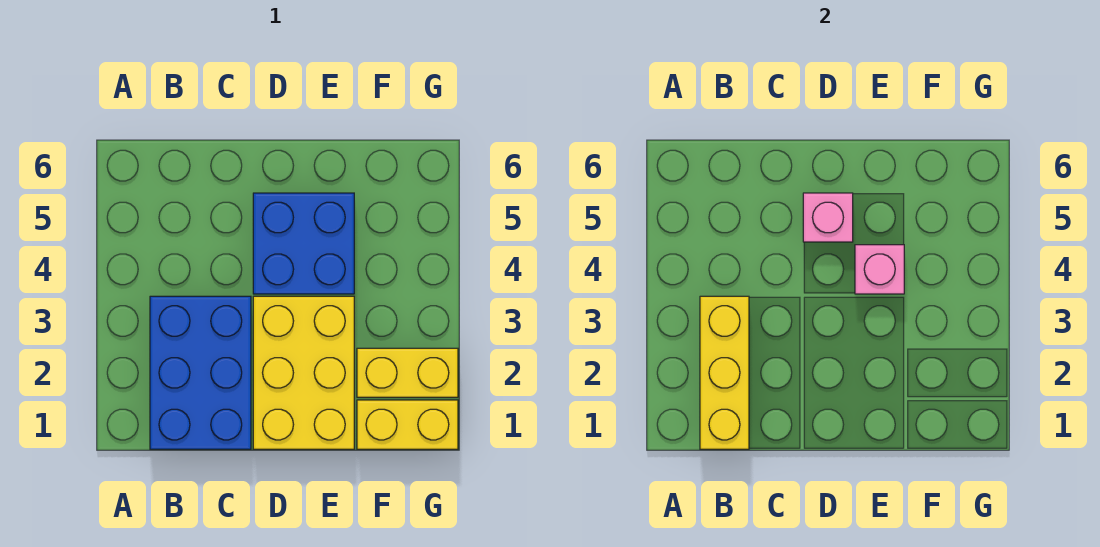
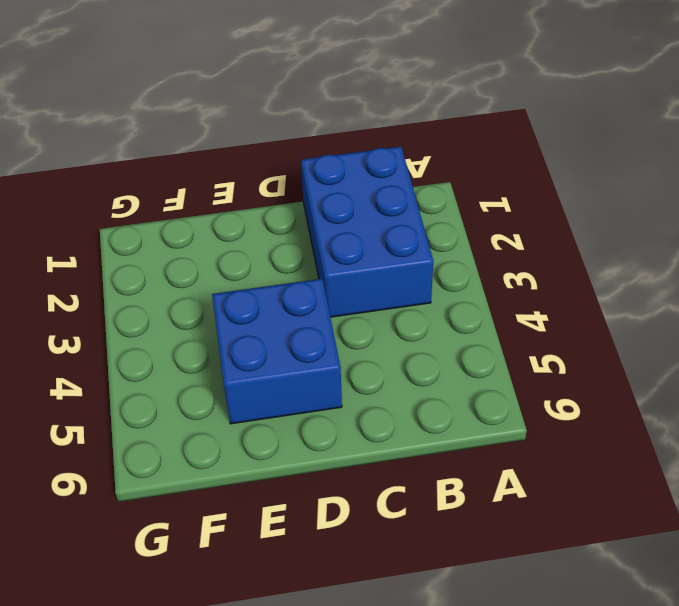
none -> yellow brick D1:E3 level 1
none -> yellow brick F1:G1 level 1

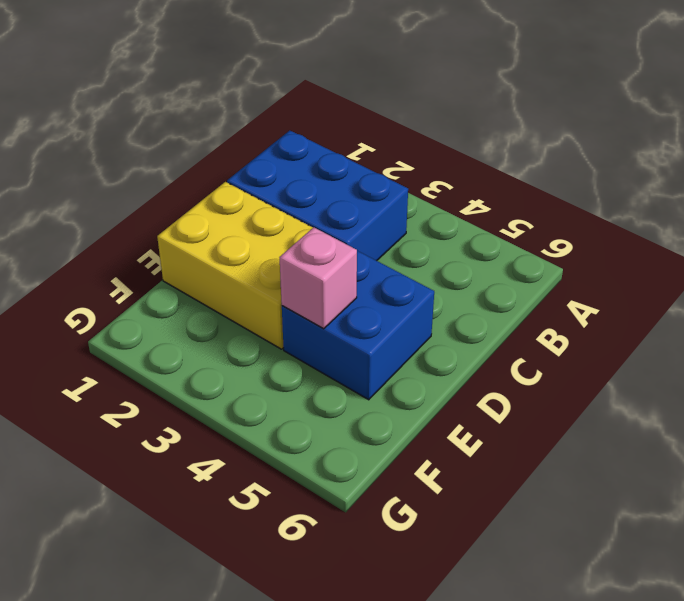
none -> yellow brick F1:G1 level 1
none -> yellow brick F2:G2 level 1

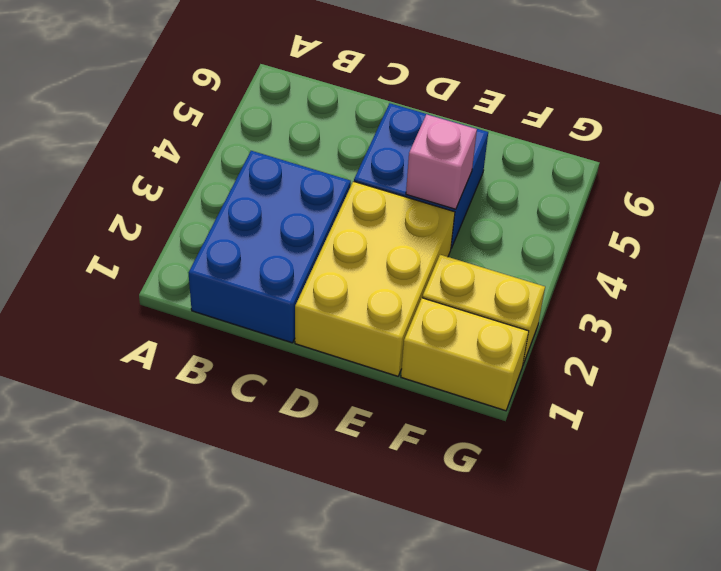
none -> yellow brick B1:B3 level 2
none -> pink brick D5 level 2

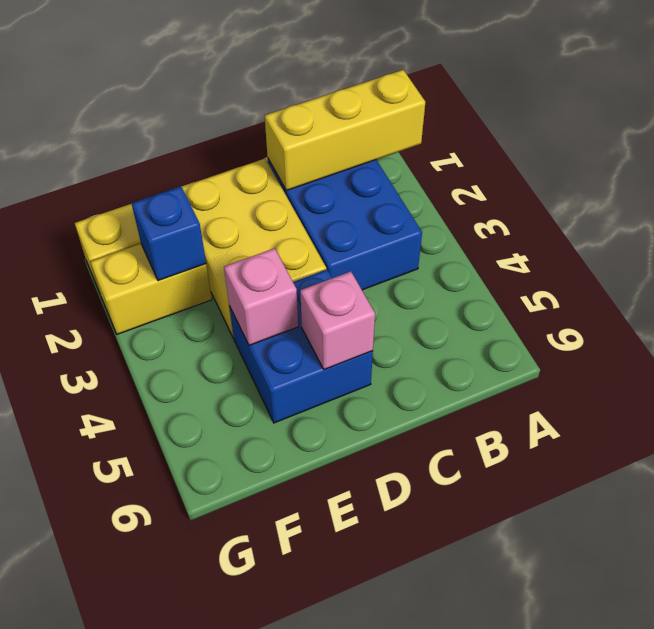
yellow brick A1:C1 level 2 -> yellow brick B1:B3 level 2
blue brick F2 level 2 -> none

